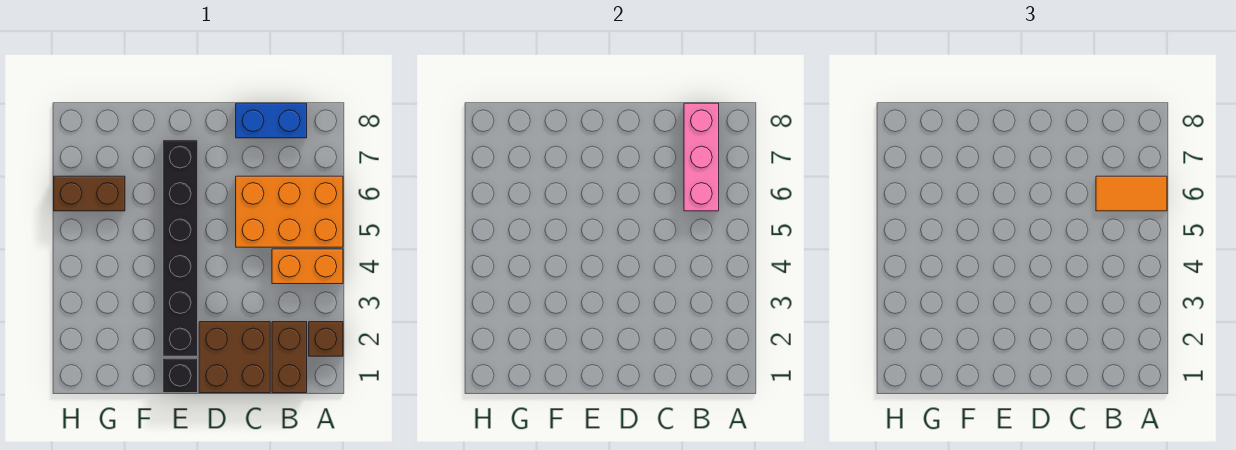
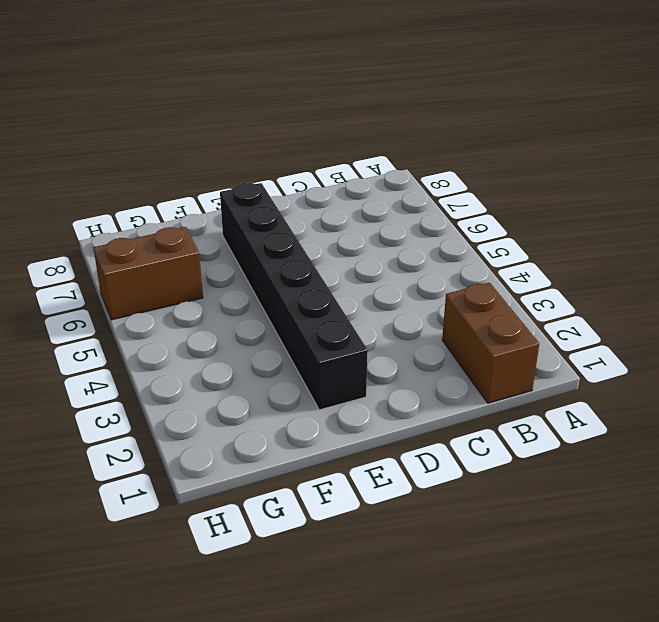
none -> brown brick A2 level 1
none -> orange brick A4:B4 level 1

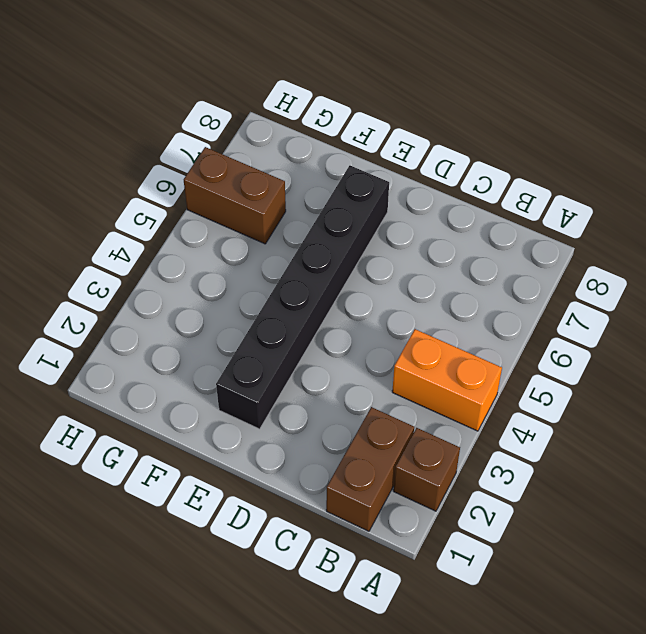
none -> orange brick A5:C6 level 1
none -> blue brick B8:C8 level 1

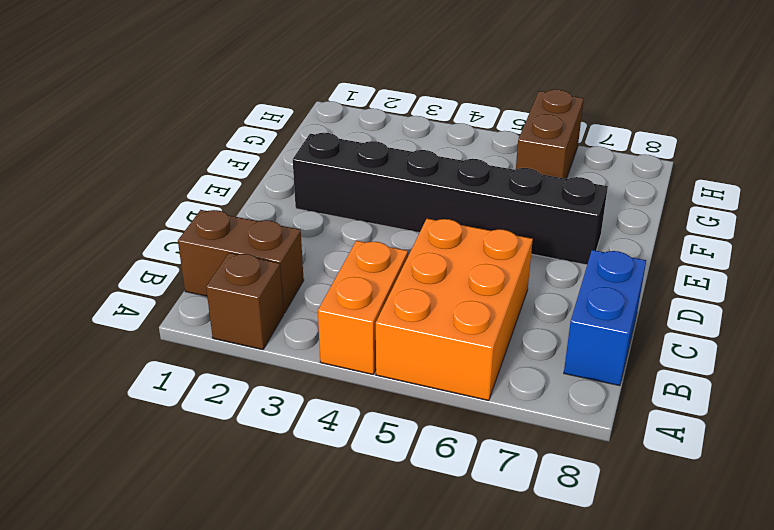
none -> brown brick C1:D2 level 1
none -> black brick E1 level 1

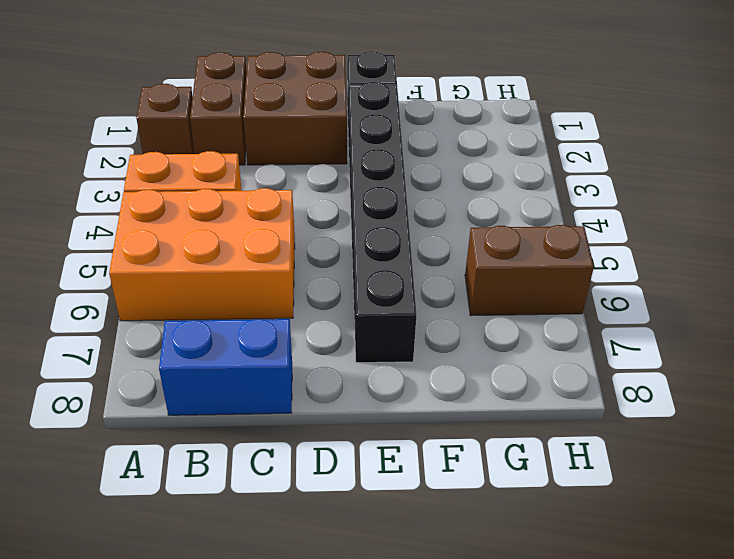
none -> pink brick B6:B8 level 2
none -> orange tile A6:B6 level 3

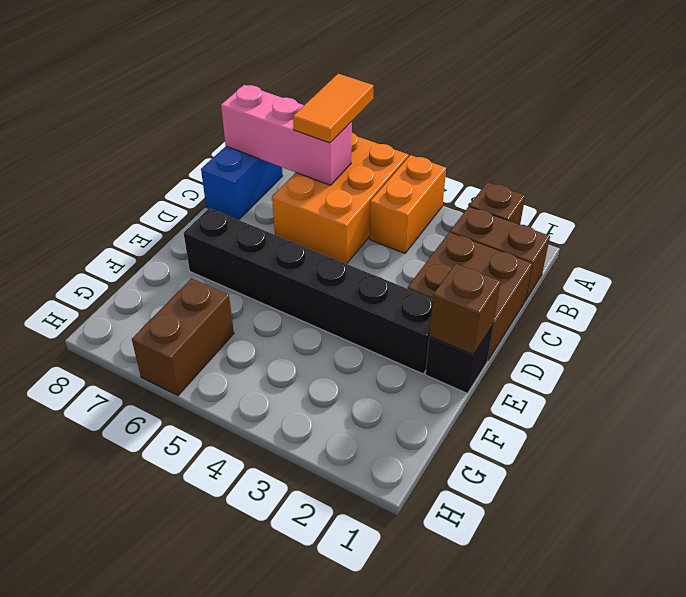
brown brick E1 level 2 -> none

